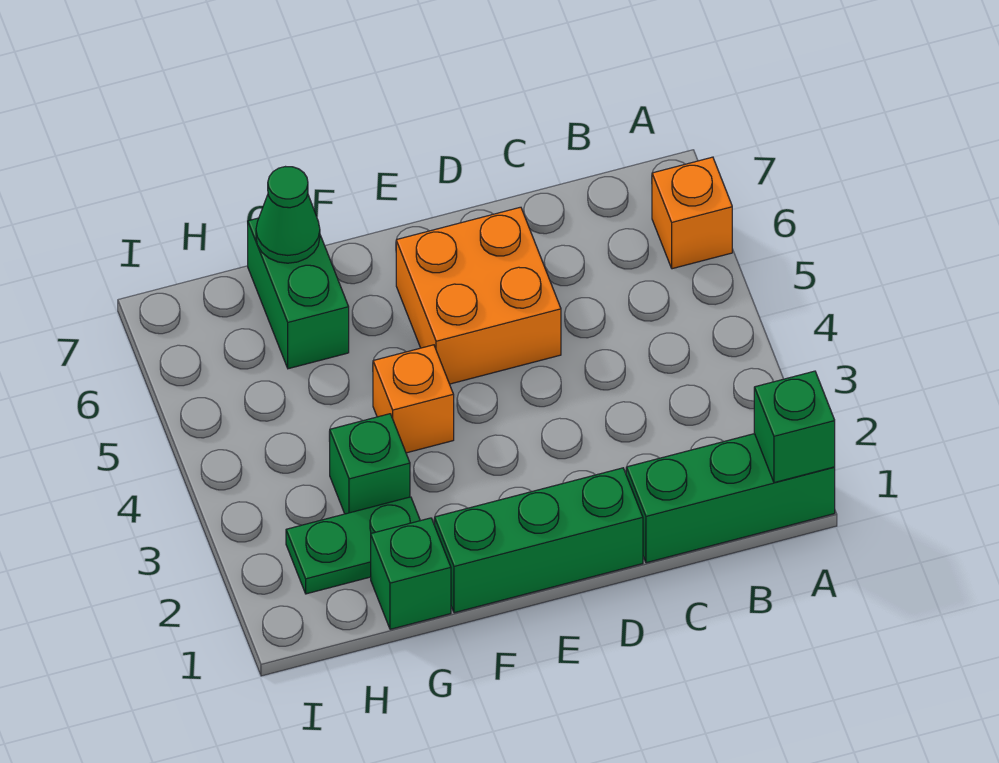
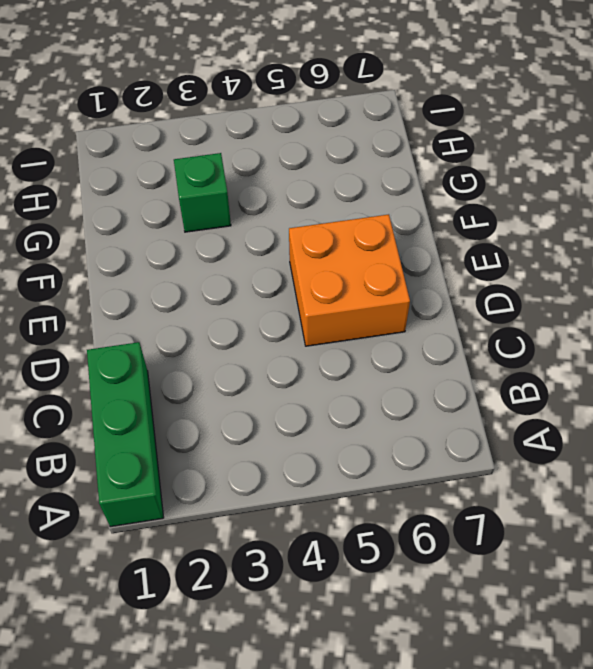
none -> orange brick A6 level 1
none -> green brick D1:F1 level 1

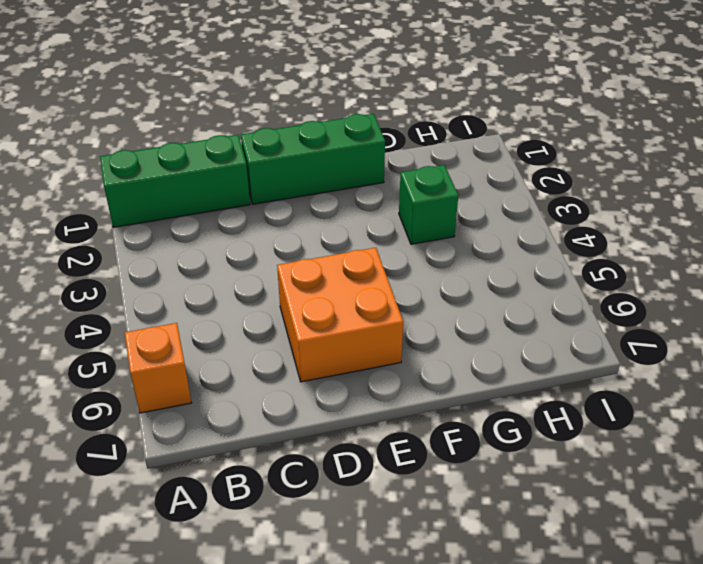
none -> orange brick F4 level 1
none -> green brick G1 level 1

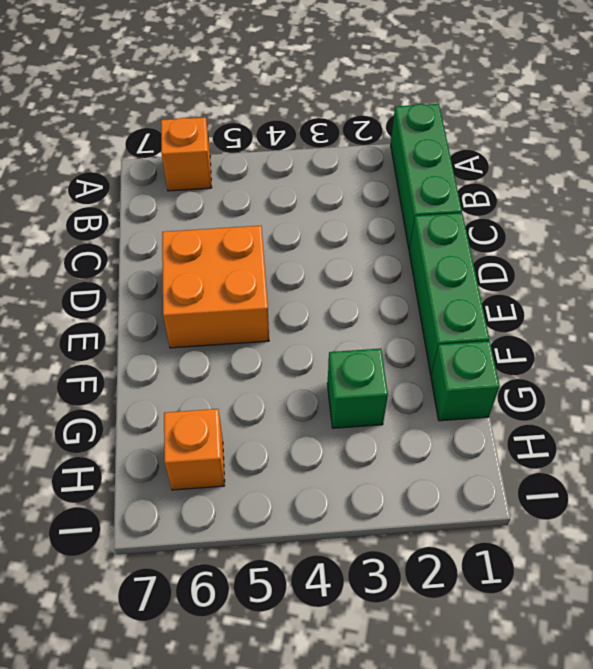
orange brick H6 level 1 -> orange brick F4 level 1
none -> green plate G2:H2 level 1
none -> green brick G6:G7 level 1

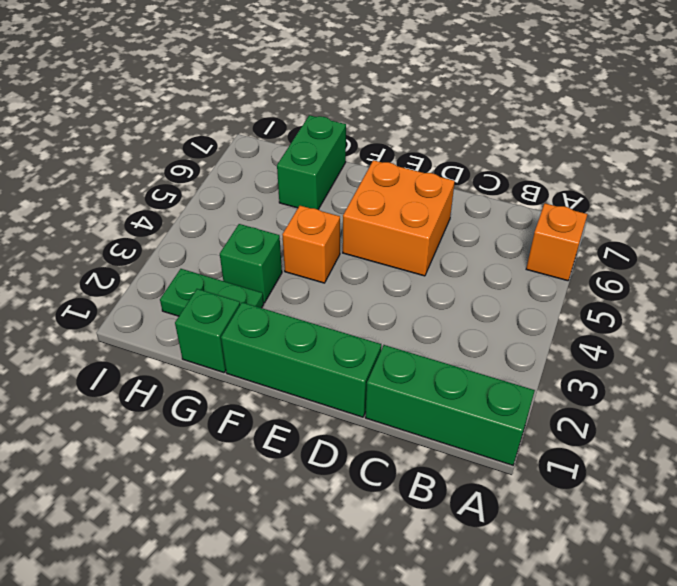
none -> green brick A1 level 2
none -> green cone G7 level 2

